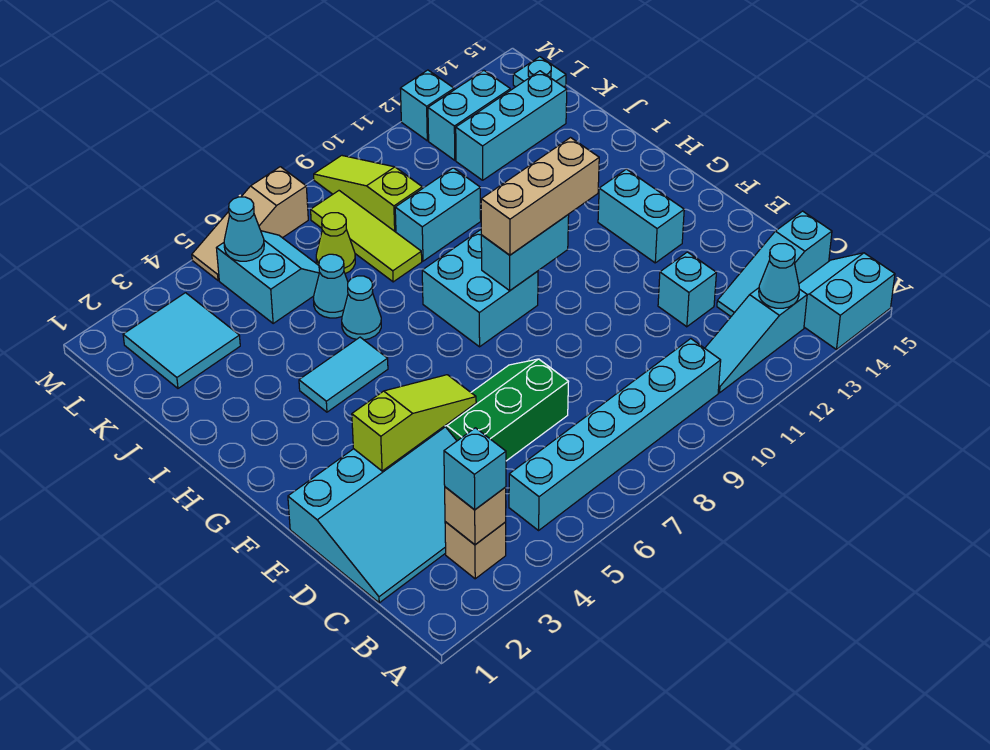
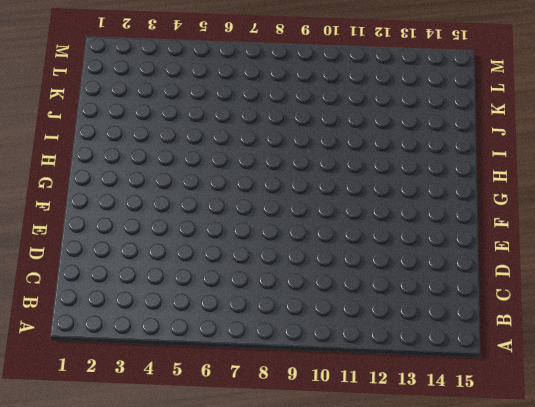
none -> cyan slope A14:B15 level 1 top A
none -> tan brick B3 level 1
none -> cyan brick B5:B10 level 1
none -> cyan slope B11:B13 level 1 top 13

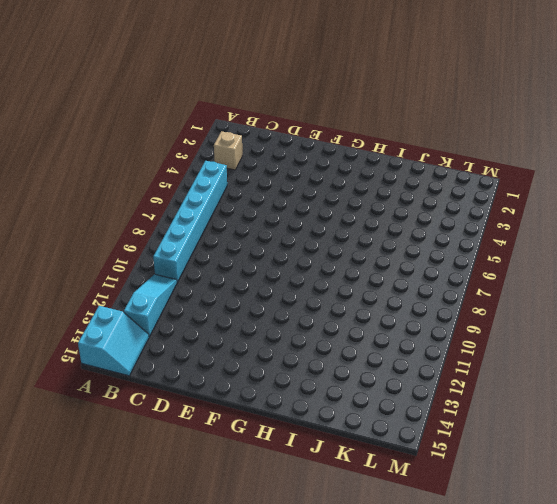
none -> cyan slope C1:E4 level 1 top E
none -> cyan slope C13:C15 level 1 top 15
none -> green slope D5:E7 level 1 top D
none -> cyan brick D12 level 1

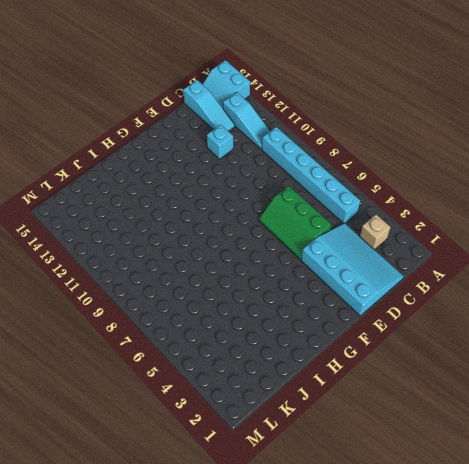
none -> cyan brick F13:G13 level 1
none -> cyan brick G8:H9 level 1
none -> cyan tile H4:H5 level 1
none -> cyan cone I6 level 1

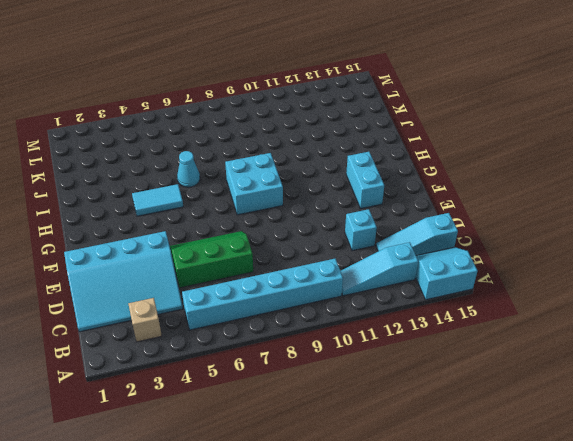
none -> cyan cone J6 level 1
none -> lime tile J8:L8 level 1
none -> cyan brick J9:J10 level 1
none -> cyan tile K2:L3 level 1

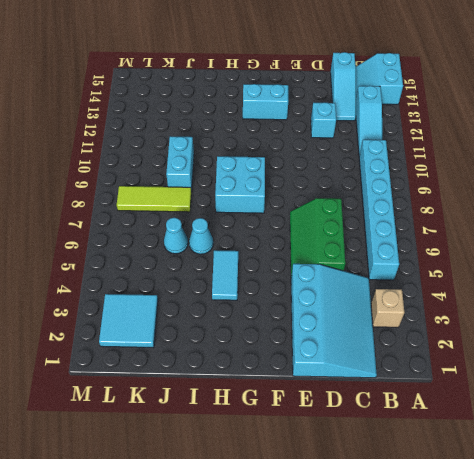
none -> cyan slope K5:L6 level 1 top 5
none -> lime cone K7 level 1
none -> lime slope K9:M9 level 1 top K
none -> cyan brick K12:K14 level 1

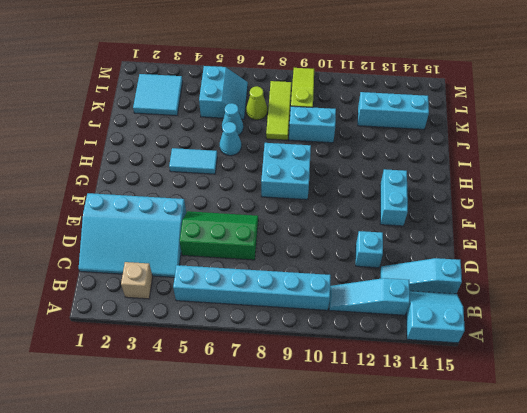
none -> cyan brick L12:L13 level 1
none -> cyan plate L15 level 1
none -> tan slope M5:M7 level 1 top 7
none -> cyan brick M12 level 1

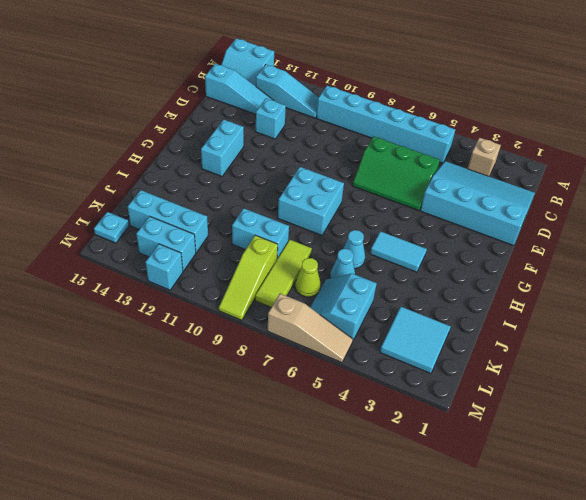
none -> tan brick B3 level 2
none -> cyan cone B13 level 2
none -> lime slope E3:E5 level 2 top 3
none -> cyan brick G9:G10 level 2

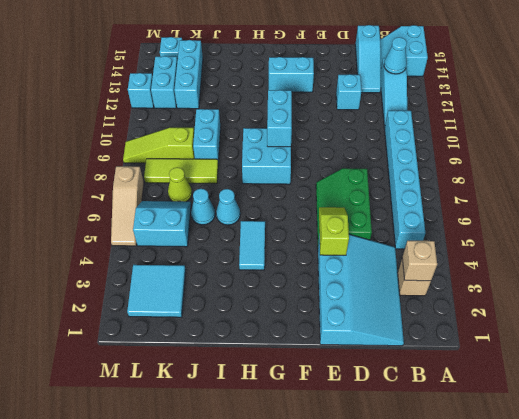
lime slope E4:E5 level 2 top 4 -> lime slope E3:E5 level 2 top 3
none -> cyan cone L5 level 2
none -> cyan brick B3 level 3
none -> tan brick G9:G11 level 3

